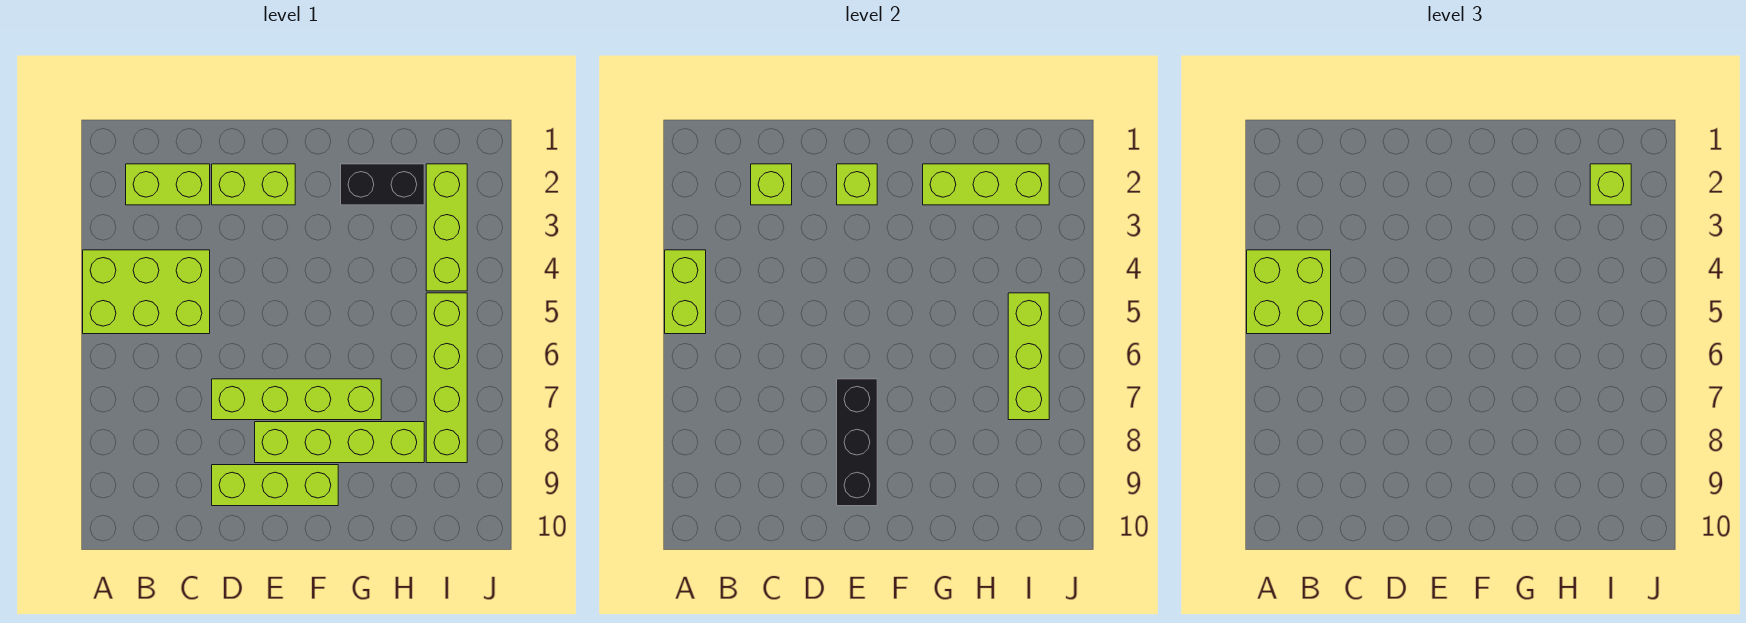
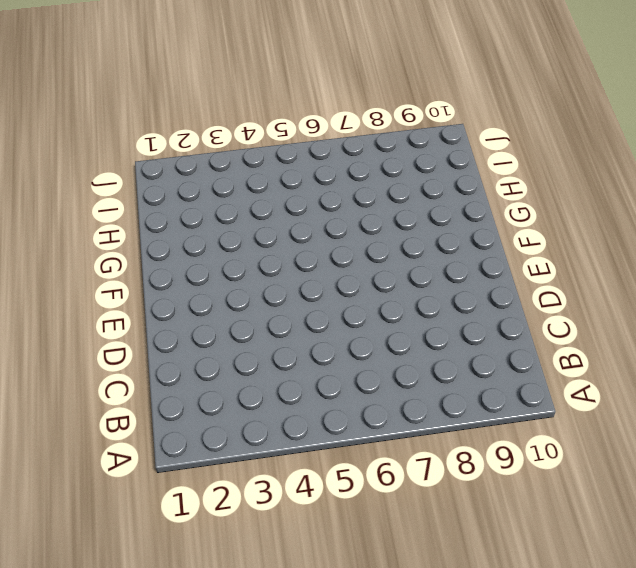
none -> lime brick A4:C5 level 1
none -> lime brick B2:C2 level 1
none -> lime brick D2:E2 level 1

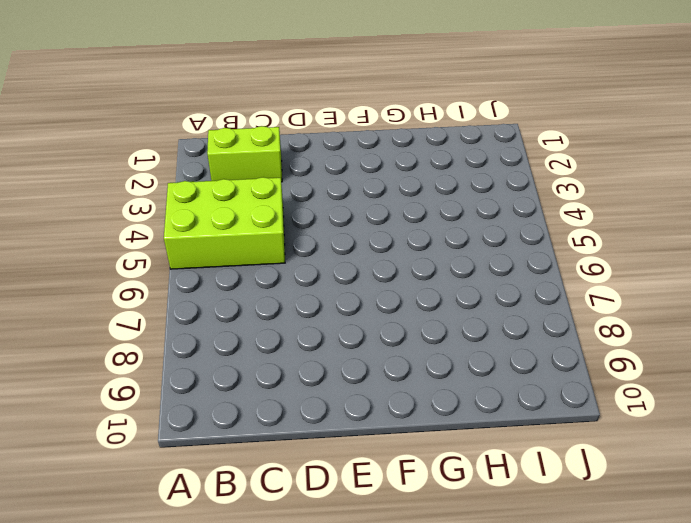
none -> lime brick D2:E2 level 1
none -> lime brick D7:G7 level 1
none -> lime brick D9:F9 level 1

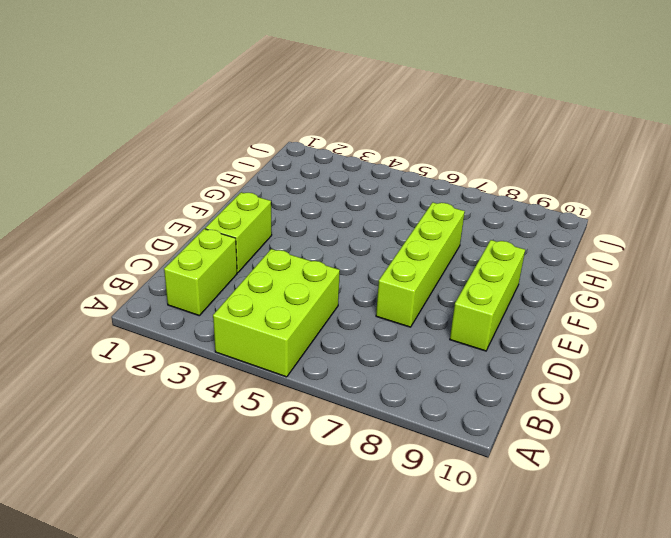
none -> lime brick E8:H8 level 1
none -> black brick G2:H2 level 1
none -> lime brick I2:I4 level 1

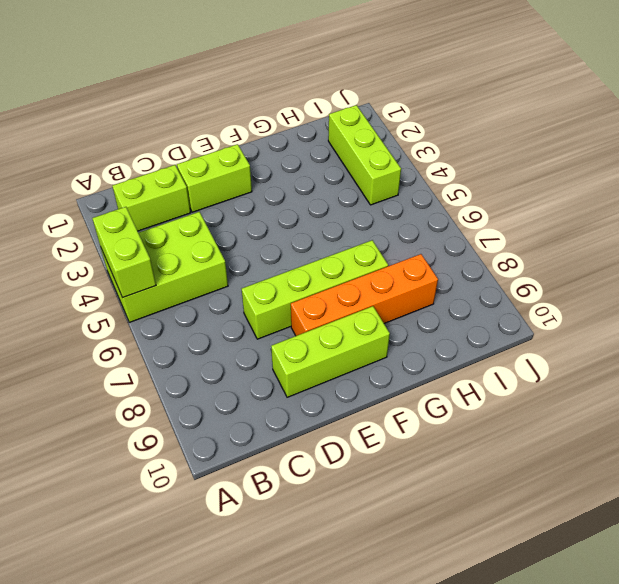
orange brick E8:H8 level 1 -> lime brick E8:H8 level 1
none -> black brick G2:H2 level 1
none -> lime brick I5:I8 level 1
none -> lime brick C2 level 2

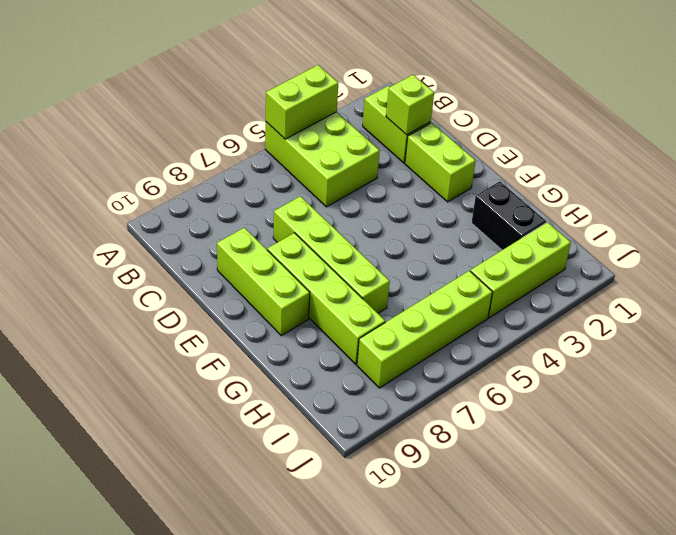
none -> lime brick E2 level 2
none -> black brick E7:E9 level 2
none -> lime brick G2:I2 level 2

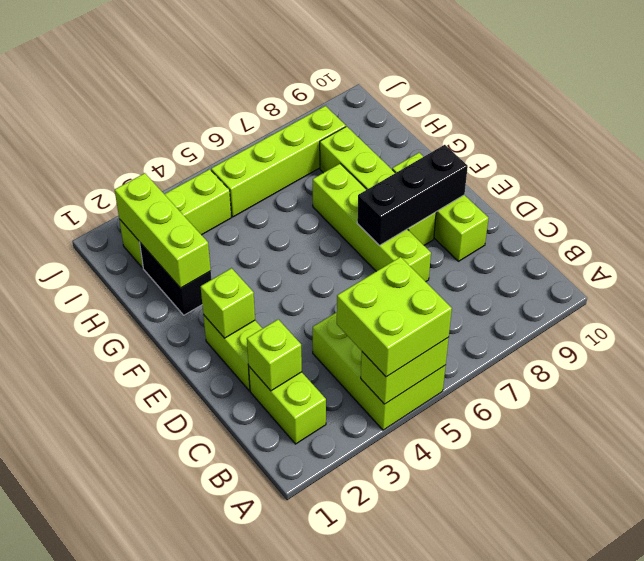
none -> lime brick I5:I7 level 2
none -> lime brick I2 level 3

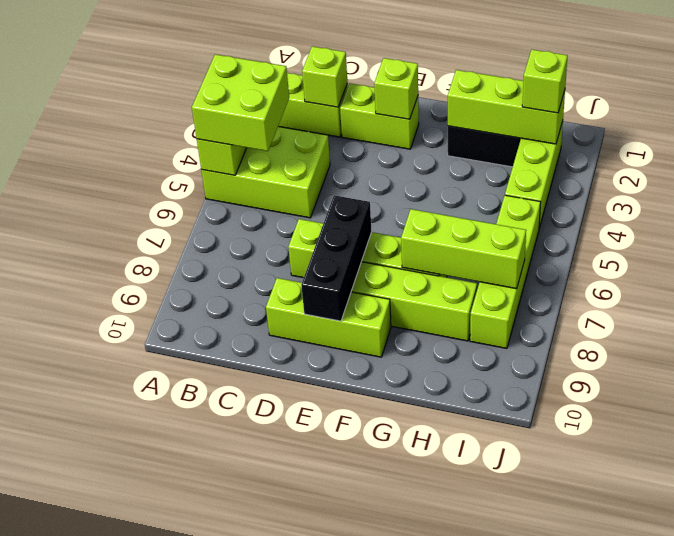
lime brick G7:I7 level 2 -> lime brick I5:I7 level 2

